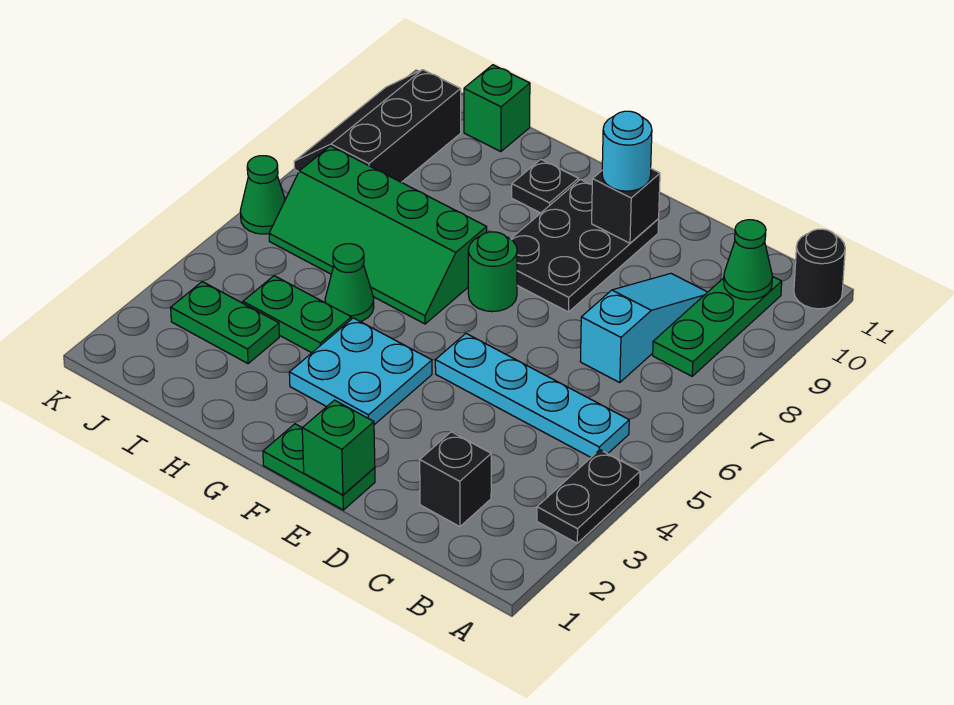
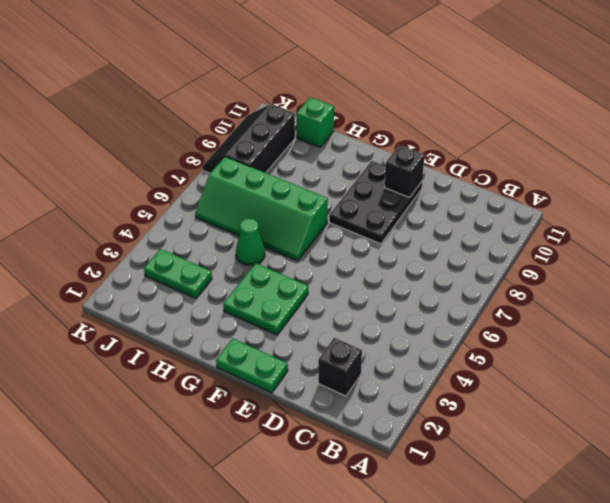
green plate F3:G4 level 1 -> cyan plate F3:G4 level 1
none -> black plate A3:A4 level 1
none -> black round brick A11 level 1
none -> cyan plate B5:E5 level 1

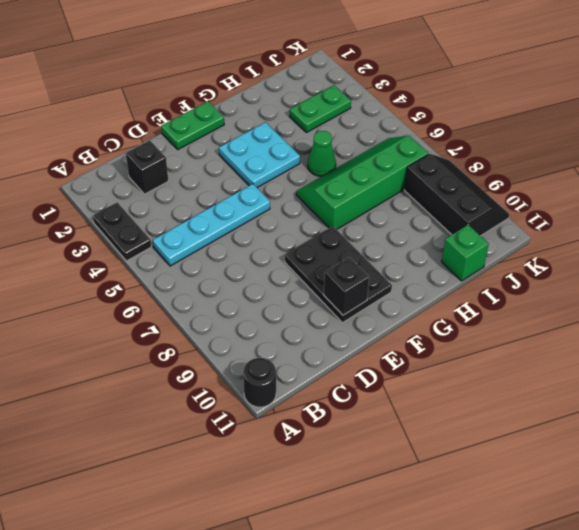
none -> green plate B8:B10 level 1
none -> cyan slope C7:C9 level 1 top 7
none -> green round brick F7 level 1

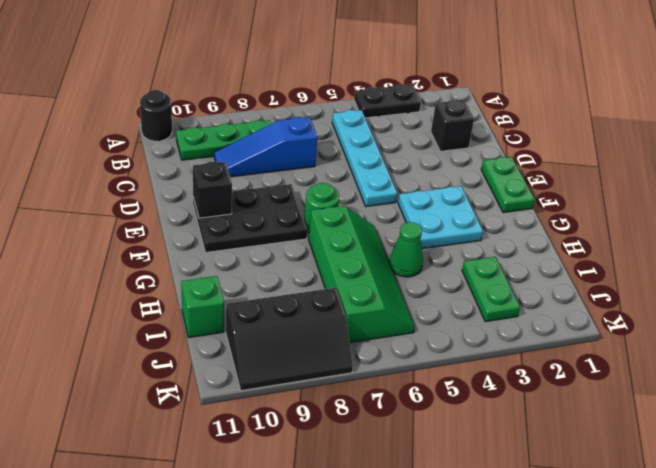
blue slope C7:C9 level 1 top 7 -> cyan slope C7:C9 level 1 top 7
none -> black plate G10 level 1
none -> green plate H4:I4 level 1
none -> green cone K6 level 1

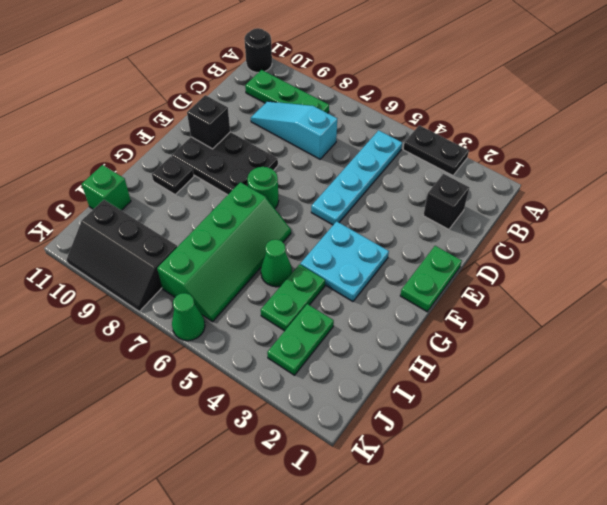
none -> green cone B10 level 2
none -> green brick E1 level 2
none -> cyan round brick E10 level 3

